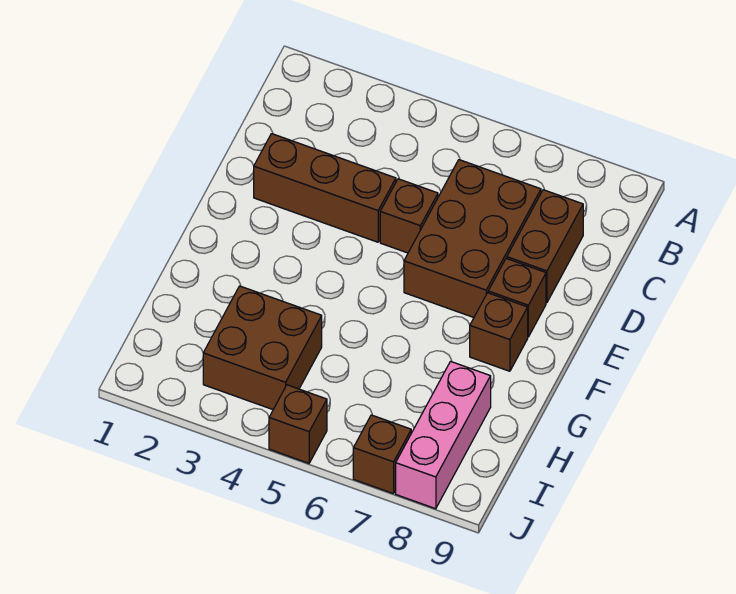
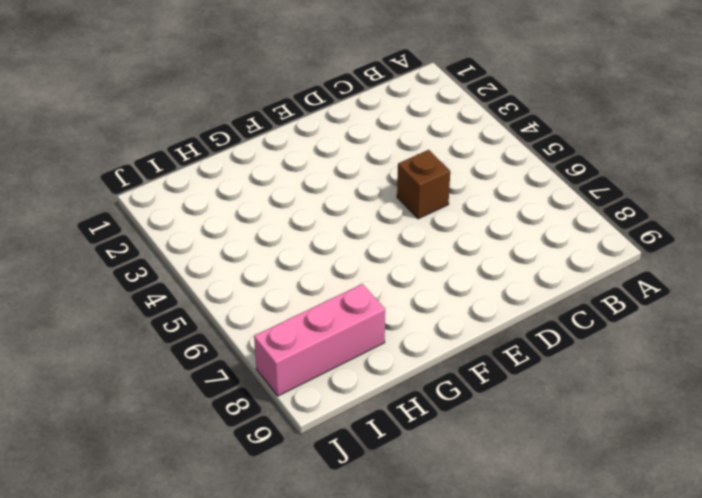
none -> brown brick C6:E7 level 1
none -> brown brick C8:D8 level 1

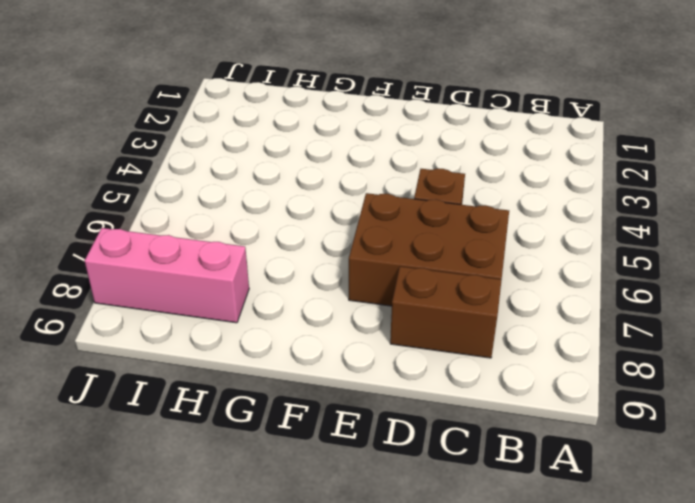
none -> brown brick D2:D4 level 1
none -> brown brick E8 level 1

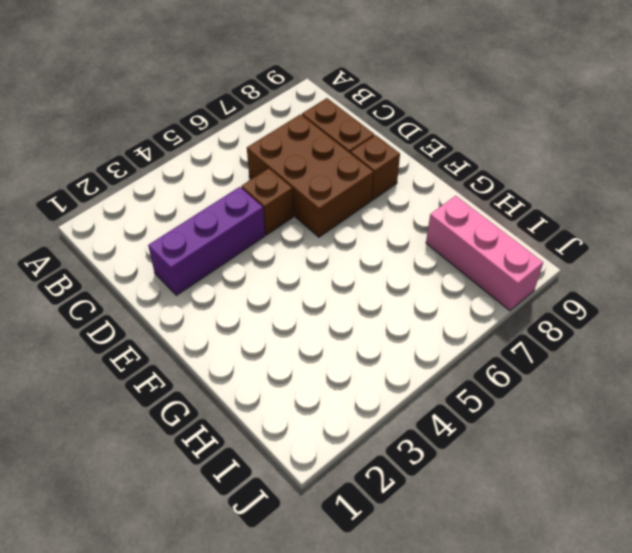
purple brick D2:D4 level 1 -> brown brick D2:D4 level 1
none -> brown brick F8 level 1
none -> brown brick H3:I4 level 1

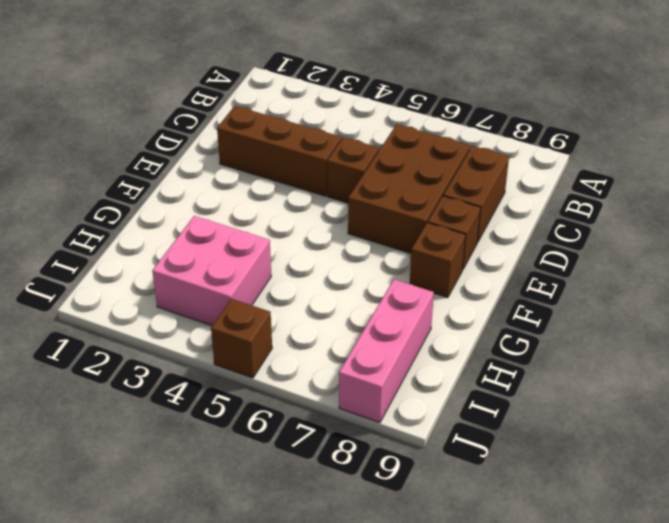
pink brick H3:I4 level 1 -> brown brick H3:I4 level 1
none -> brown brick J7 level 1

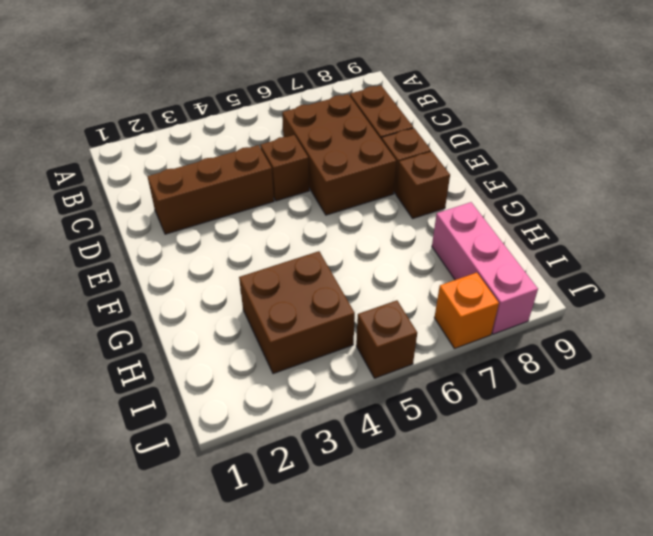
orange brick J7 level 1 -> brown brick J7 level 1

